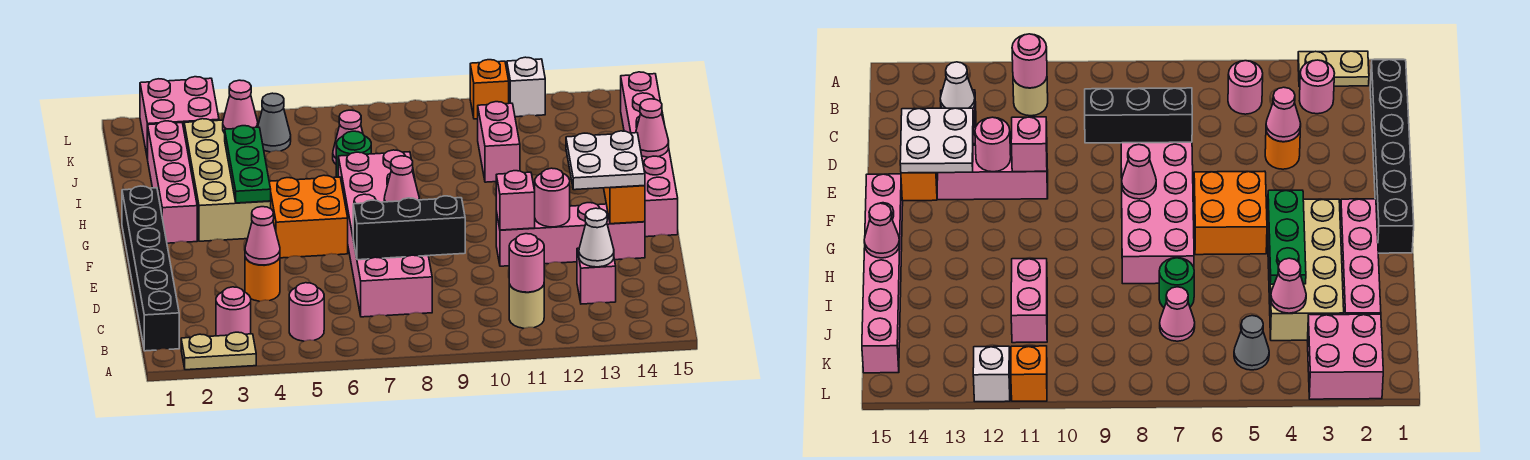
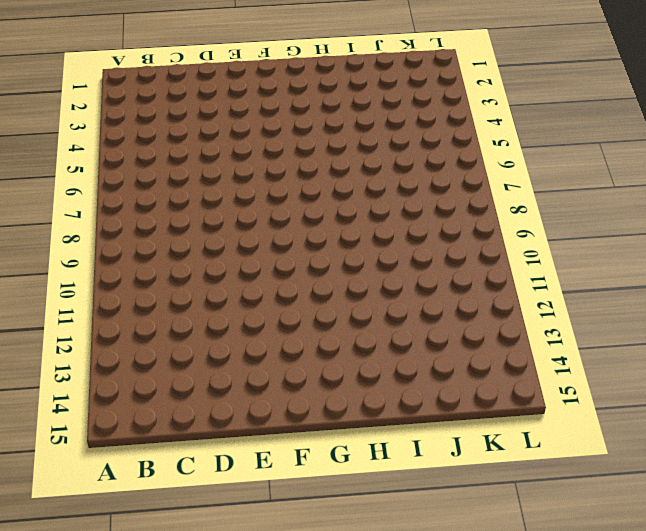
none -> tan plate A2:A3 level 1
none -> black brick B1:G1 level 1
none -> pink round brick B3 level 1
none -> pink round brick B5 level 1

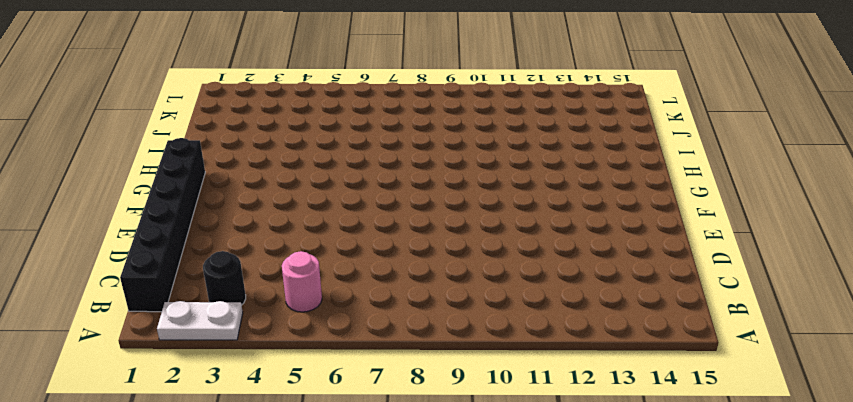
white plate A2:A3 level 1 -> tan plate A2:A3 level 1
black round brick B3 level 1 -> pink round brick B3 level 1
none -> tan round brick B11 level 1
none -> pink brick C7:H8 level 1
none -> pink brick C13 level 1
none -> orange round brick D4 level 1

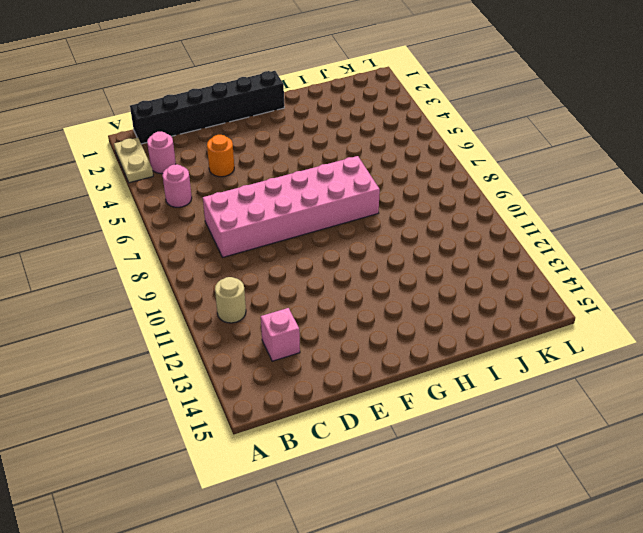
none -> pink brick E11:E14 level 1
none -> orange brick F5:G6 level 1
none -> pink brick F15:K15 level 1
none -> pink brick G2:J2 level 1

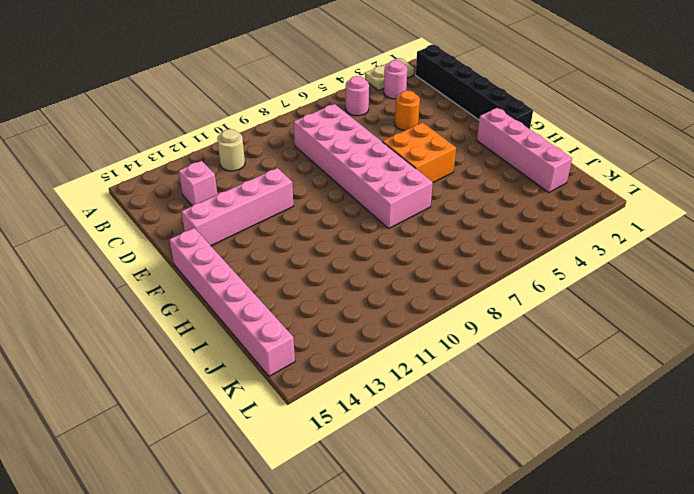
none -> tan brick G3:J4 level 1
none -> green round brick I7 level 1
none -> pink brick I11:J11 level 1
none -> pink cone J7 level 1

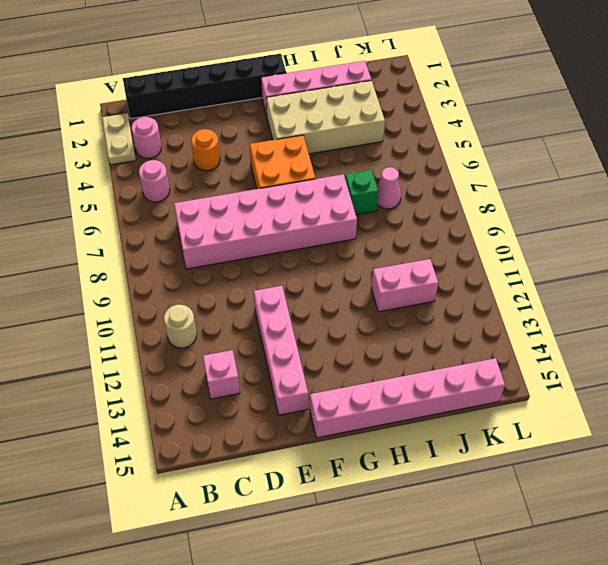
green brick I7 level 1 -> green round brick I7 level 1
none -> pink brick K2:L3 level 1
none -> grey cone K5 level 1
none -> orange brick L11 level 1
none -> white brick L12 level 1

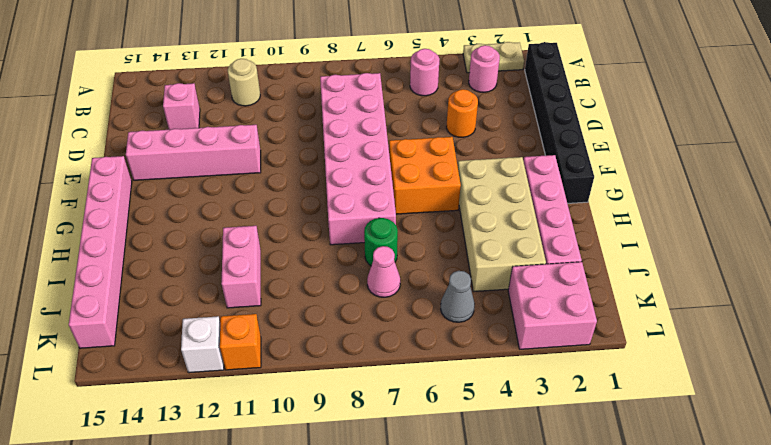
none -> pink round brick B11 level 2
none -> white cone C13 level 2
none -> pink cone D4 level 2
none -> black brick D7:D9 level 2

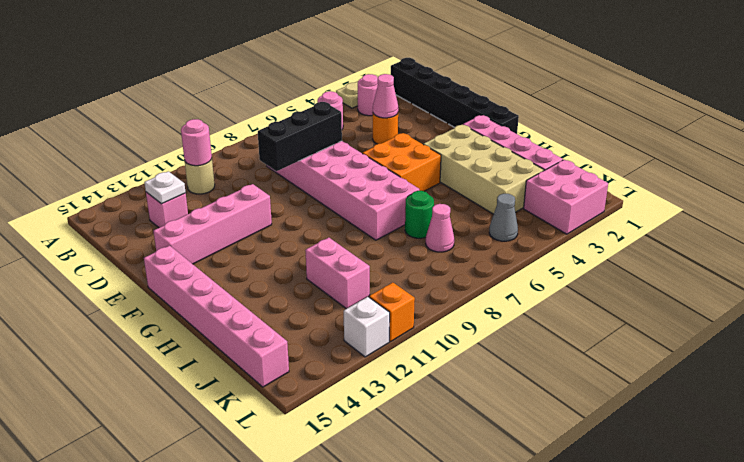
white plate C13 level 2 -> white cone C13 level 2
none -> pink brick E11 level 2
none -> pink round brick E12 level 2
none -> orange brick E14:F14 level 2
none -> pink cone F8 level 2

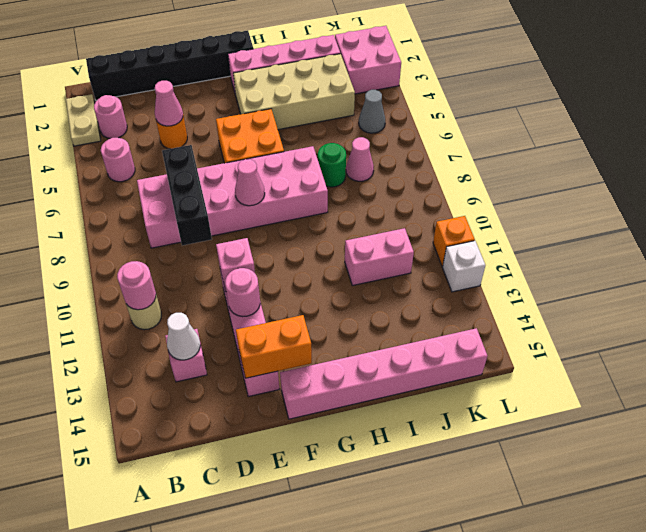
none -> green plate G4:I4 level 2
none -> pink cone H15 level 2
none -> pink cone J4 level 2
none -> white plate E13:F14 level 3

